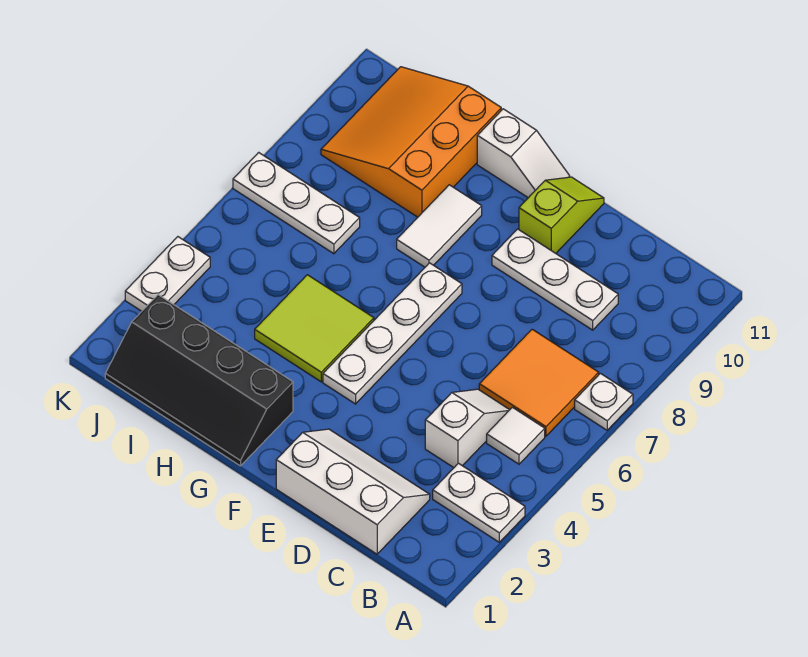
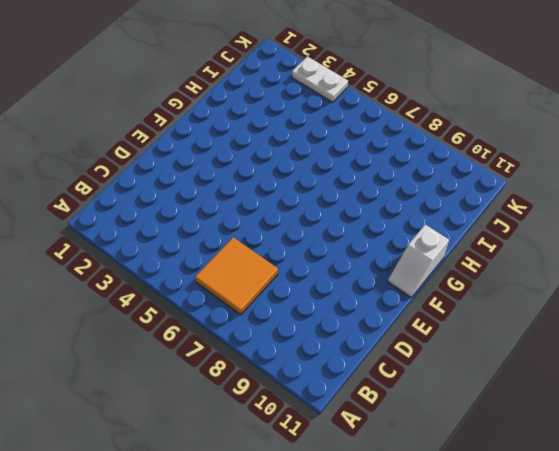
none -> white plate A3:B3 level 1
none -> white plate A7 level 1
none -> white tile B5 level 1

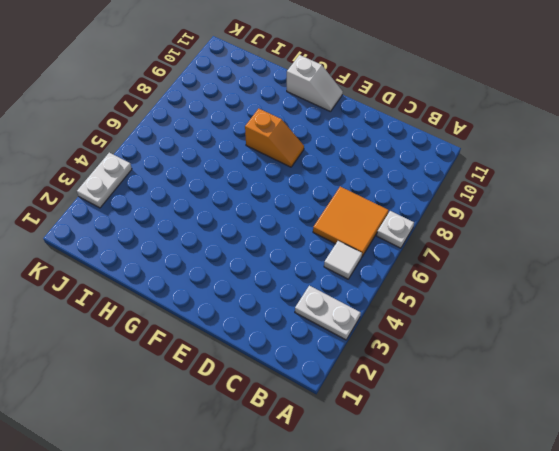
orange slope F8:G8 level 1 top G -> white tile G8:G9 level 1
none -> white slope C1:E2 level 1 top 1
none -> white slope C4:C5 level 1 top 4
none -> white plate C9:E9 level 1

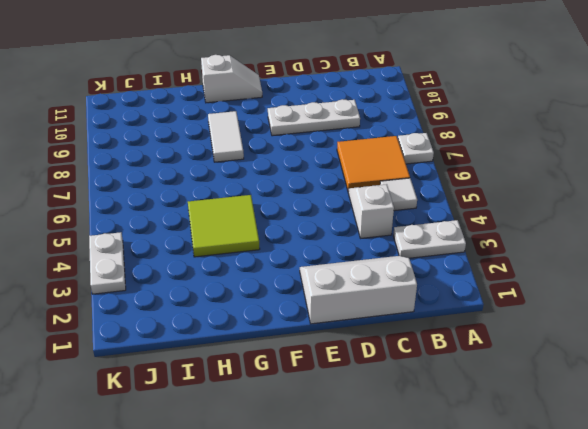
none -> lime slope E10:E11 level 1 top 10
none -> white plate F4:F7 level 1
none -> black slope G1:J2 level 1 top 2

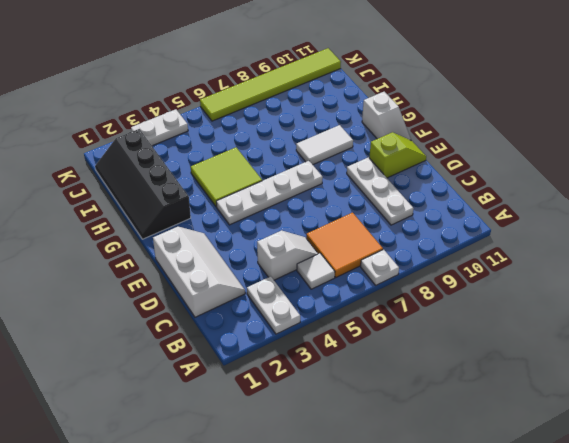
lime tile K6:K11 level 1 -> white plate I7:K7 level 1
none -> orange slope H9:J11 level 1 top H

